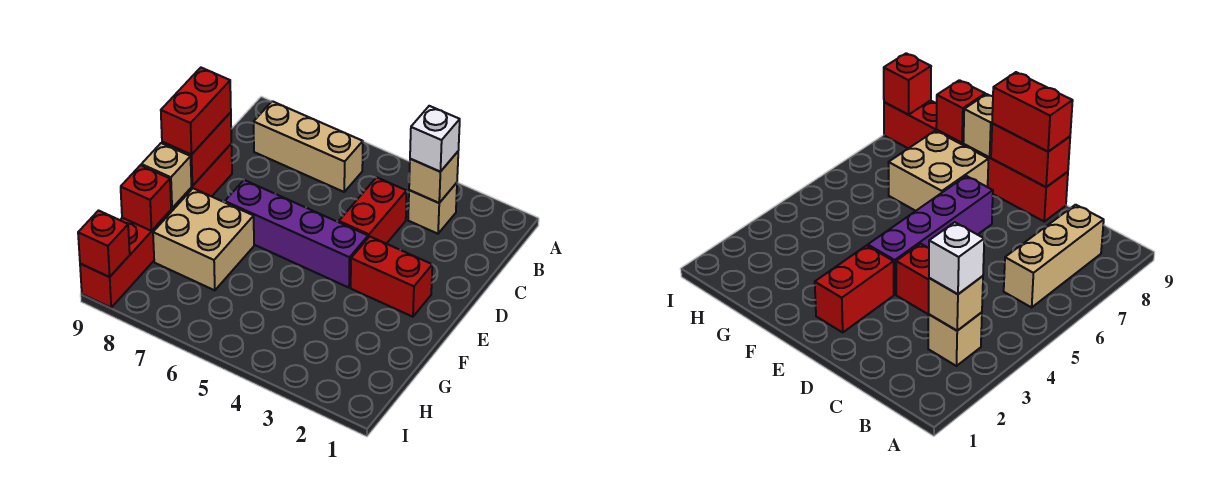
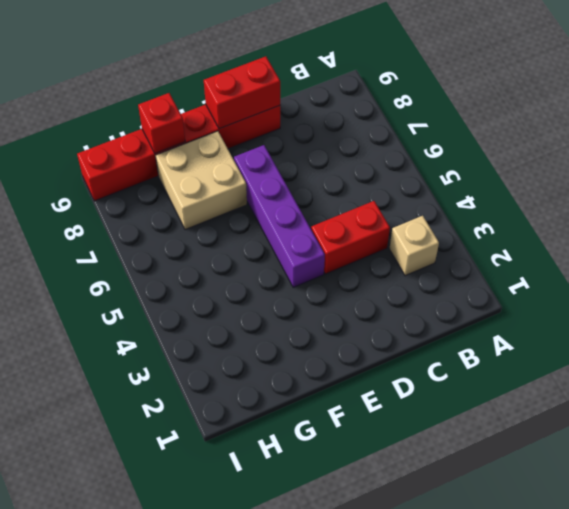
none -> tan brick B6:B8 level 1
none -> red brick E2:E3 level 1
none -> tan brick B3 level 2

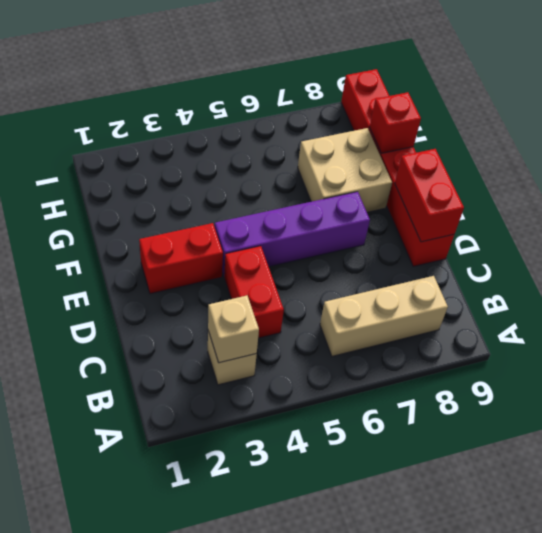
none -> tan brick F9 level 2
none -> red brick I9 level 2
none -> white brick B3 level 3

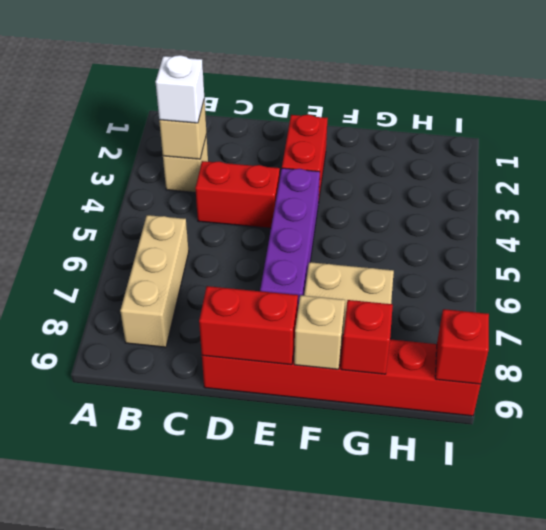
none -> red brick D9:E9 level 3

